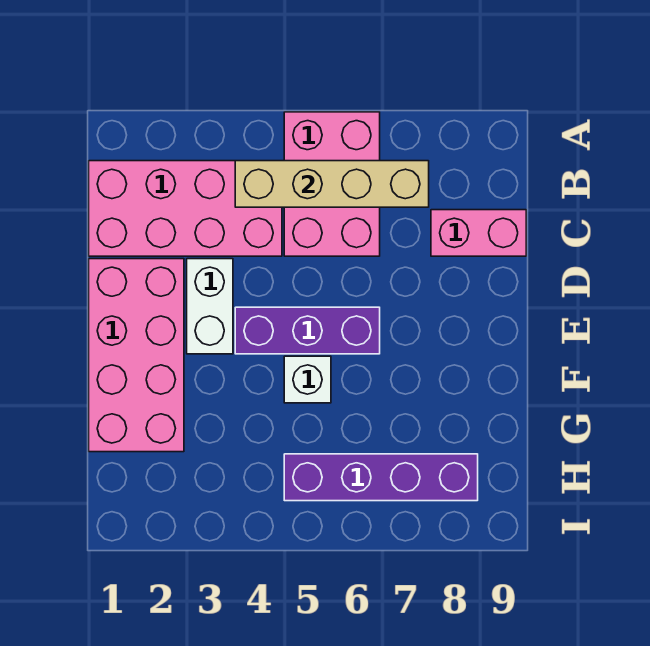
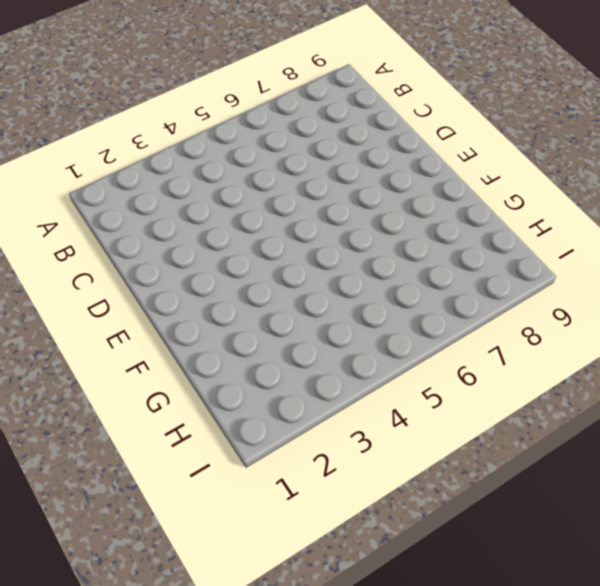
none -> pink brick A5:C6 level 1
none -> pink brick B1:C4 level 1

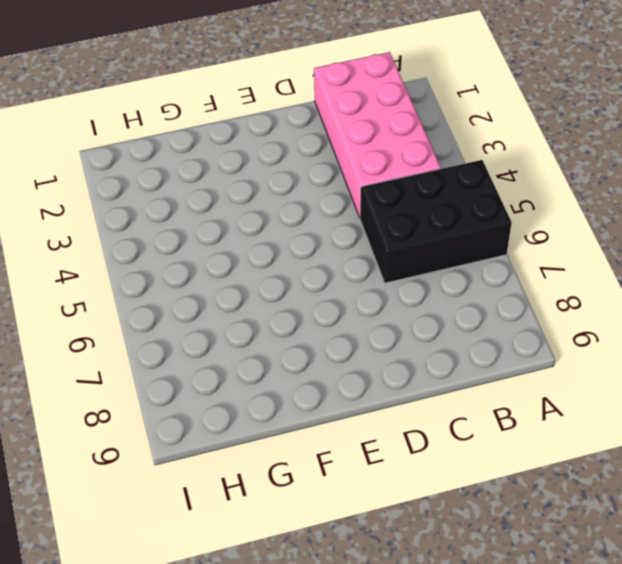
black brick A5:C6 level 1 -> pink brick A5:C6 level 1
none -> pink brick C8:C9 level 1
none -> pink brick D1:G2 level 1

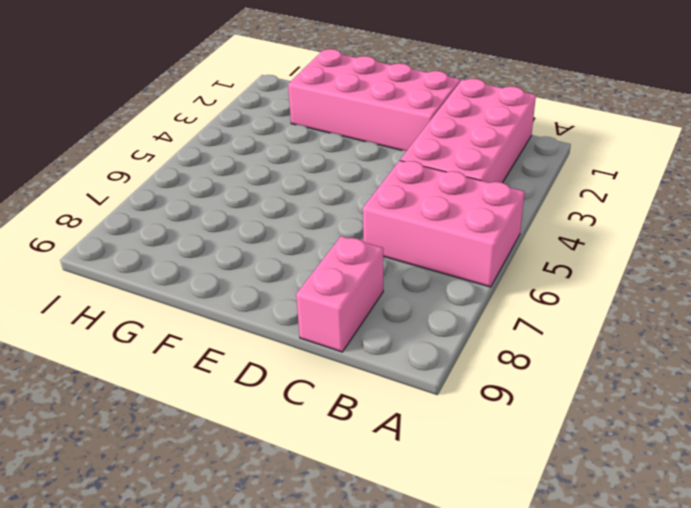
none -> white brick D3:E3 level 1
none -> purple brick E4:E6 level 1

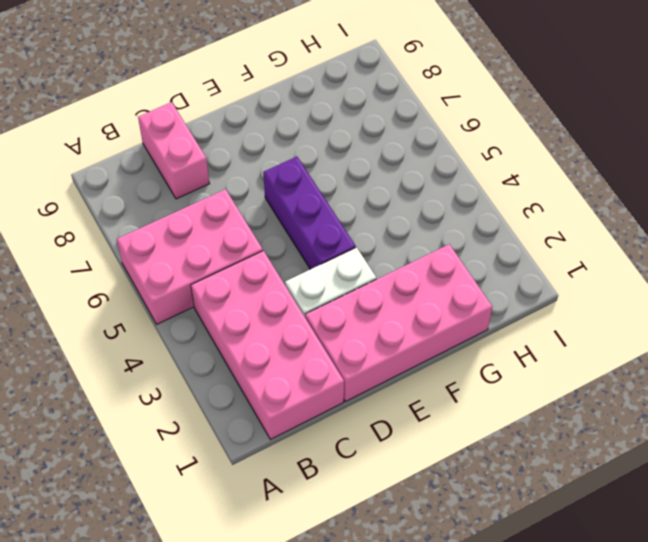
none -> white brick F5 level 1
none -> purple brick H5:H8 level 1

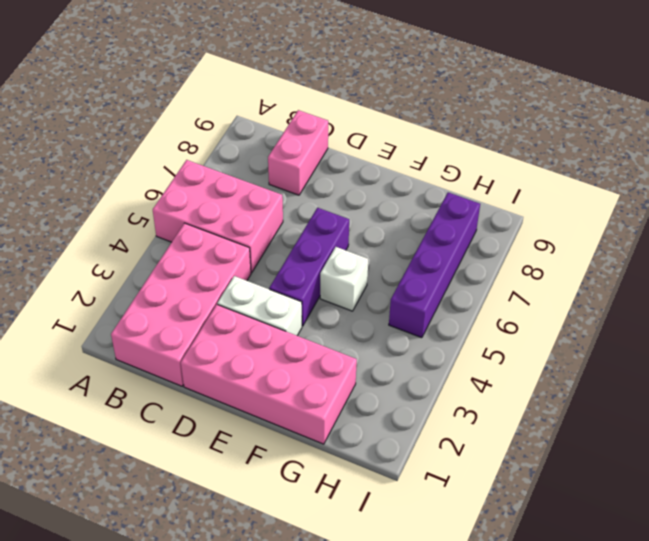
none -> tan brick B4:B7 level 2

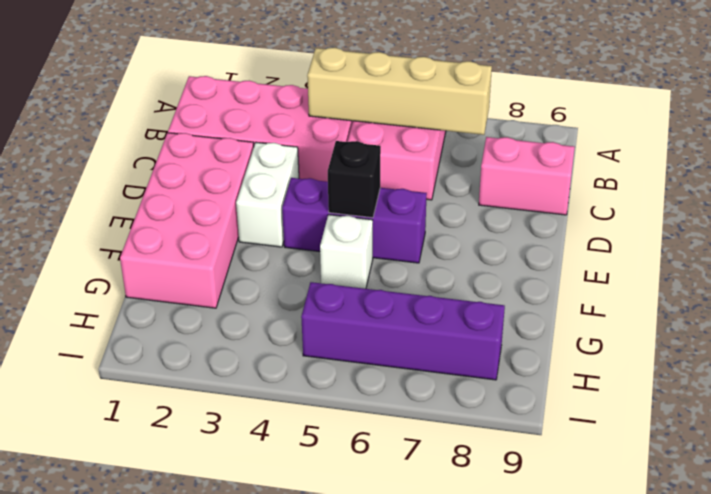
black brick E5 level 2 -> none

